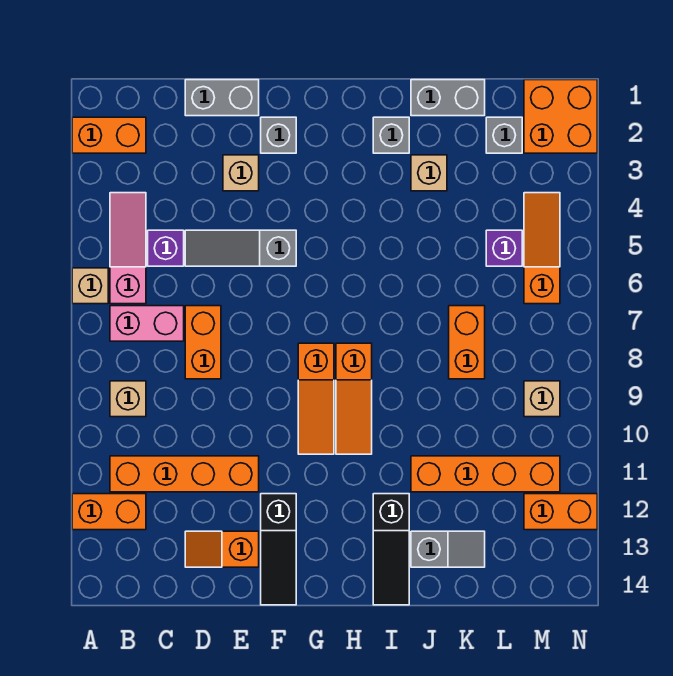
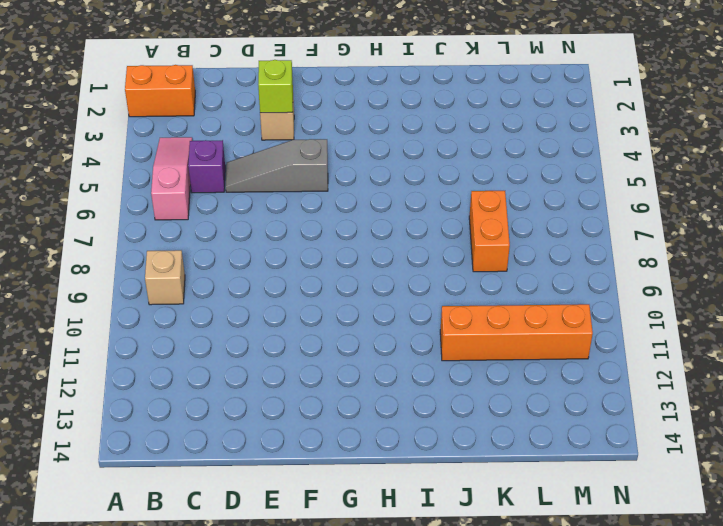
lime brick E3 level 2 -> none
none -> tan brick A6 level 1
none -> orange brick A12:B12 level 1
none -> pink brick B7:C7 level 1
none -> orange brick B11:E11 level 1

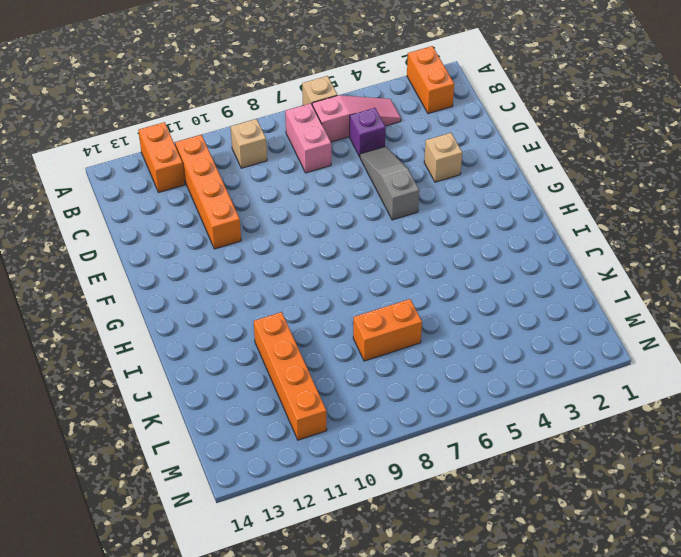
none -> grey brick D1:E1 level 1
none -> orange brick D7:D8 level 1
none -> orange slope D13:E13 level 1 top E
none -> grey brick F2 level 1

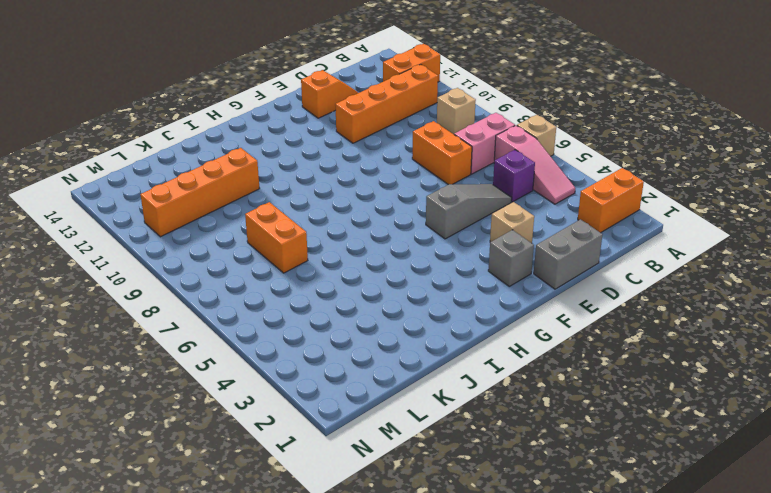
none -> black slope F12:F14 level 1 top 12
none -> orange slope G8:G10 level 1 top 8
none -> orange slope H8:H10 level 1 top 8
none -> grey brick I2 level 1

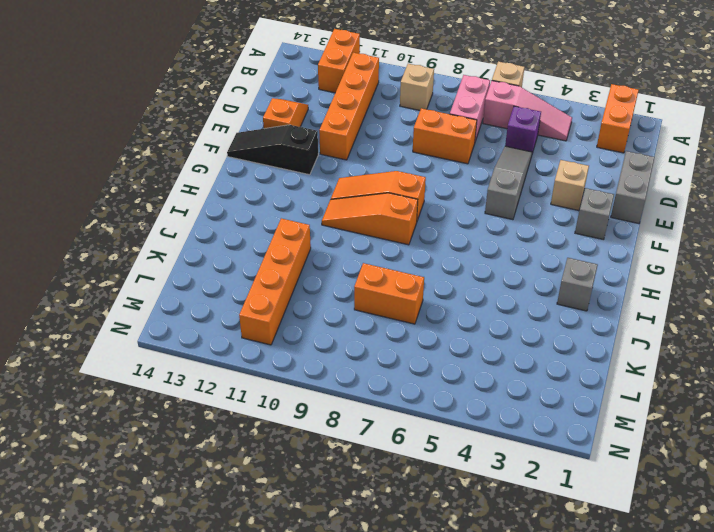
none -> black slope I12:I14 level 1 top 12
none -> grey brick J1:K1 level 1
none -> tan brick J3 level 1
none -> grey slope J13:K13 level 1 top J

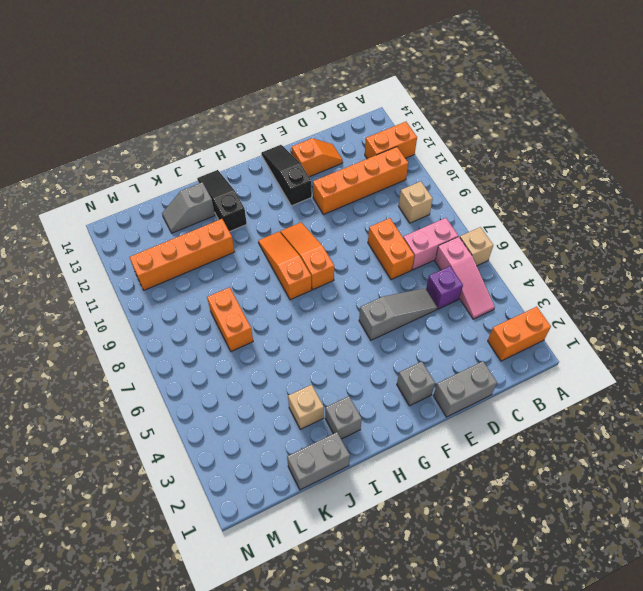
none -> tan brick E3 level 1
none -> grey brick L2 level 1
none -> purple brick L5 level 1
none -> orange brick M1:N2 level 1

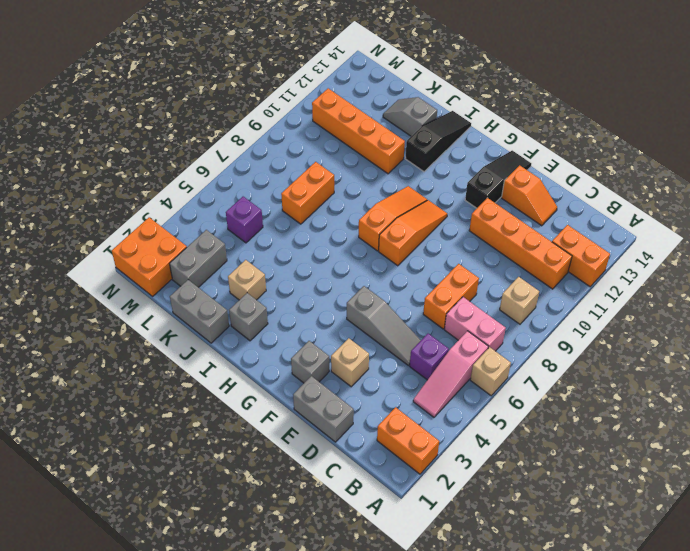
grey brick L2:L3 level 1 -> grey brick L2 level 1
none -> orange slope M4:M6 level 1 top 6
none -> tan brick M9 level 1
none -> orange brick M12:N12 level 1

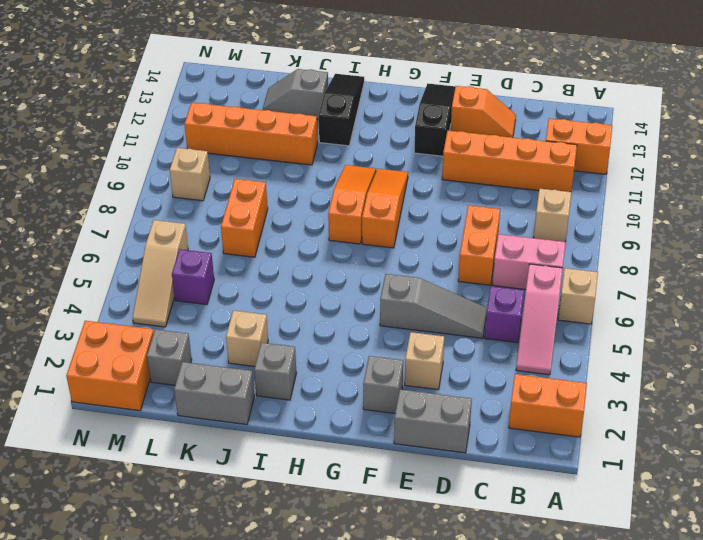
tan slope M4:M6 level 1 top 6 -> orange slope M4:M6 level 1 top 6
none -> orange brick M12:N12 level 1

